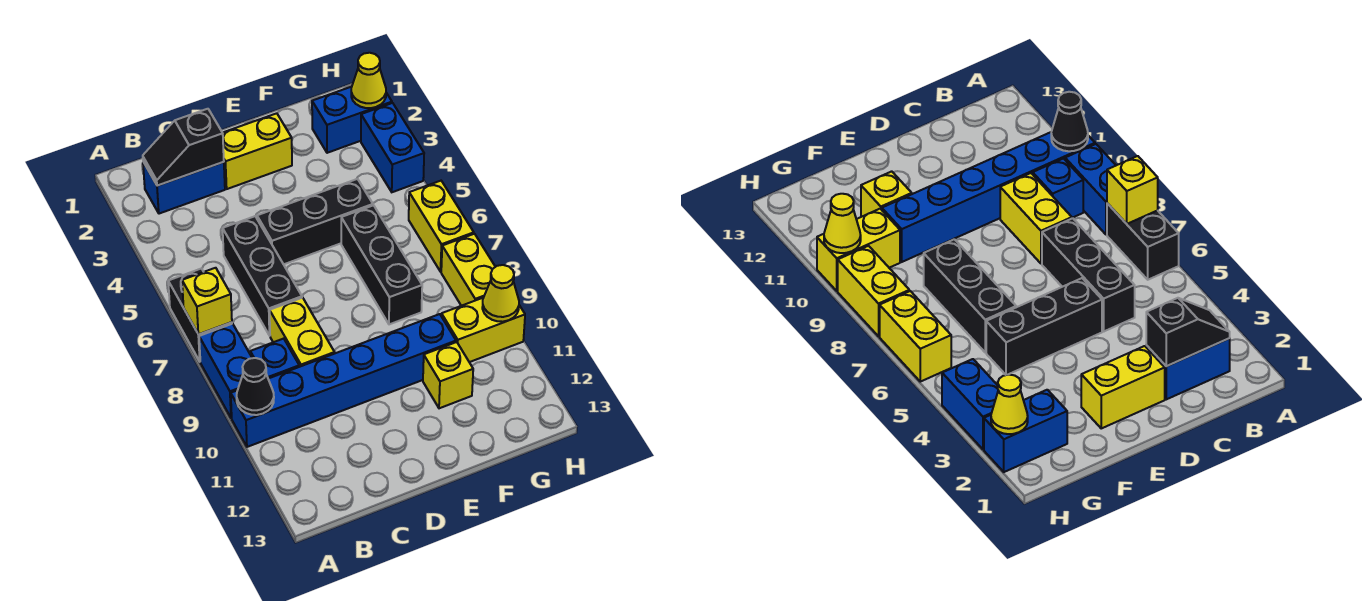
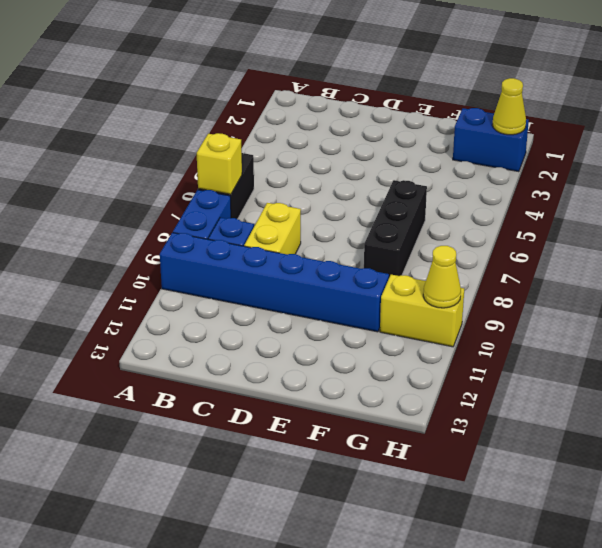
none -> blue brick B2:C2 level 1
none -> black brick C5:C7 level 1
none -> yellow brick D2:E2 level 1

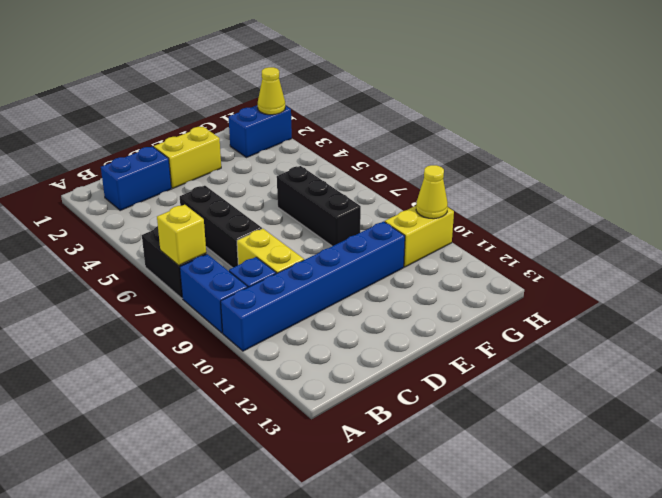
none -> black brick D5:F5 level 1
none -> yellow brick F11 level 1
none -> blue brick H3:H4 level 1

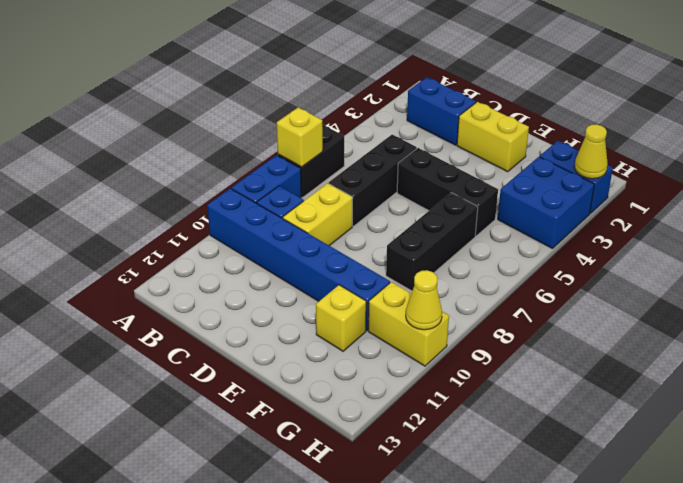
blue brick G3:H4 level 1 -> blue brick H3:H4 level 1
none -> yellow brick H6:H7 level 1
none -> yellow brick H8:H9 level 1
none -> black cone A10 level 2

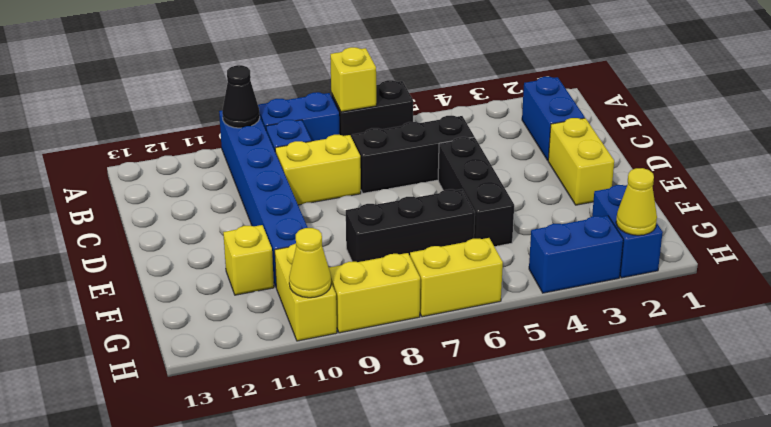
none -> black slope B2:C2 level 2 top C

